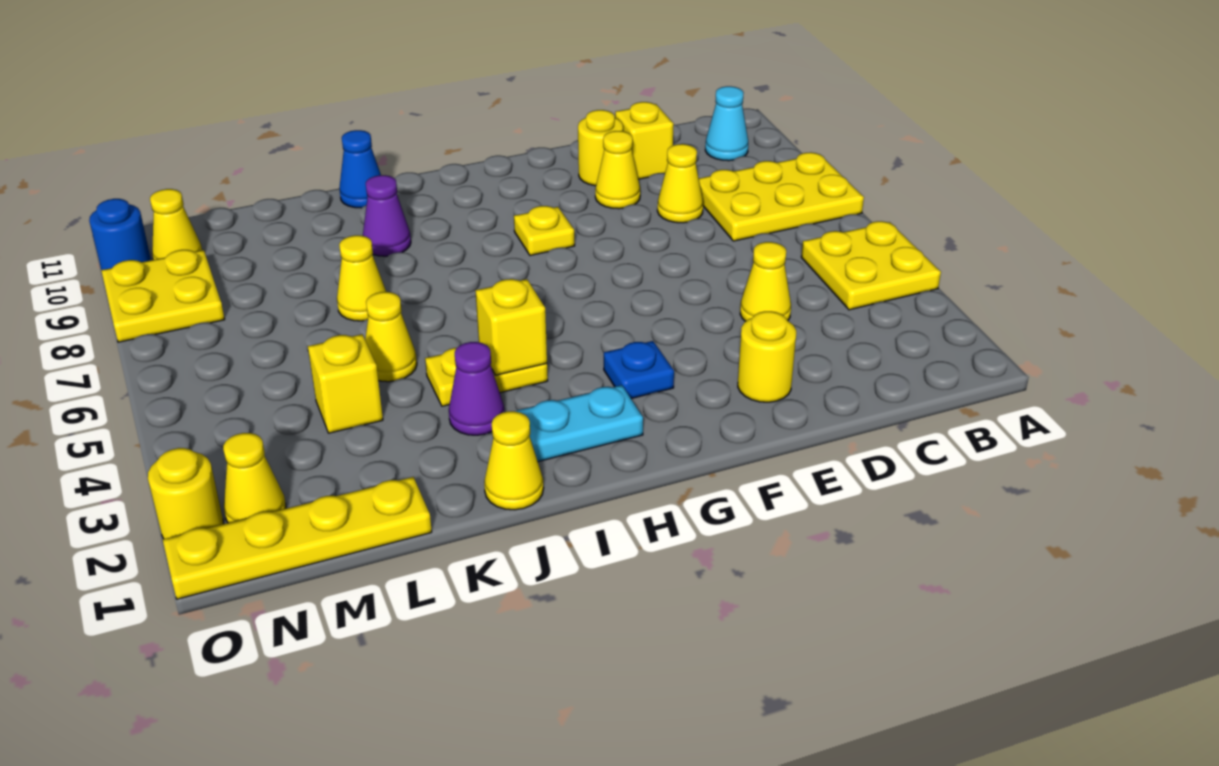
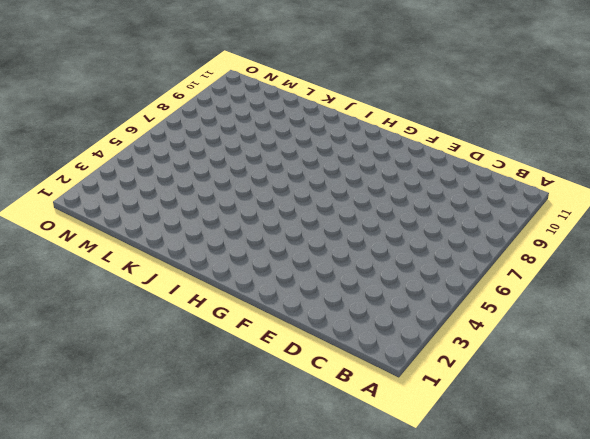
none -> yellow plate A4:B5 level 1
none -> yellow plate A7:C8 level 1
none -> cyan cone B10 level 1

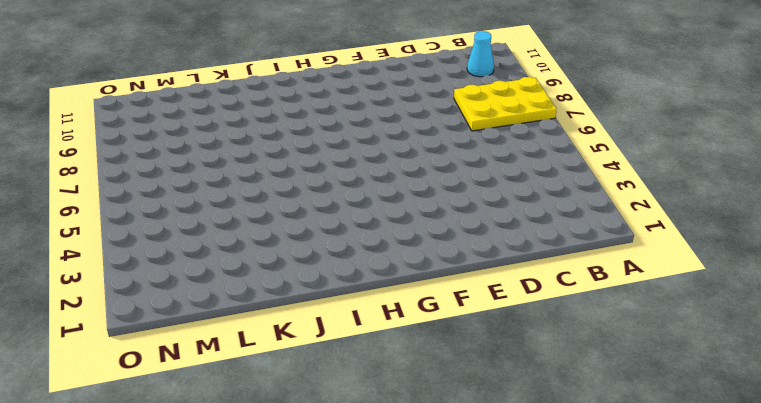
none -> yellow plate A4:B5 level 1
none -> yellow cone D4 level 1
none -> yellow cone D8 level 1

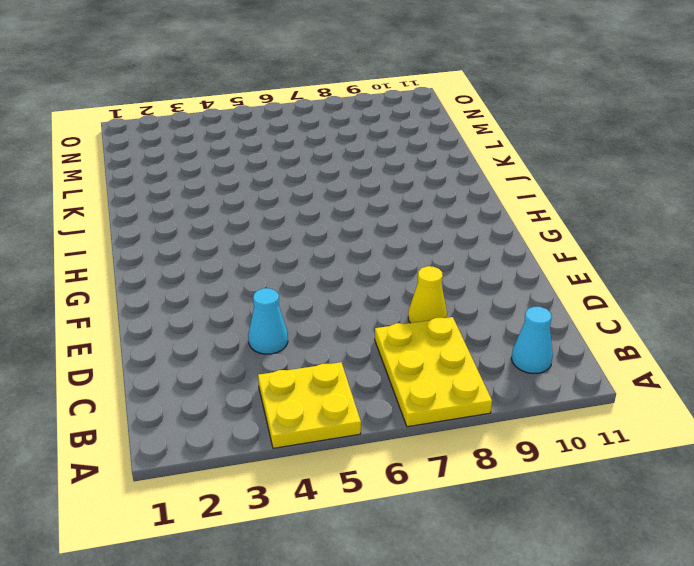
cyan cone D4 level 1 -> yellow cone D4 level 1
none -> yellow brick D10 level 1
none -> yellow round brick E2 level 1
none -> yellow cone E9 level 1

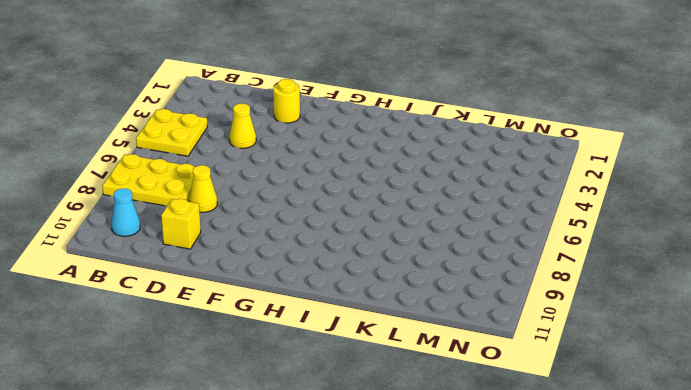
none -> yellow cone E9 level 1
none -> yellow round brick E10 level 1
none -> blue plate G3 level 1

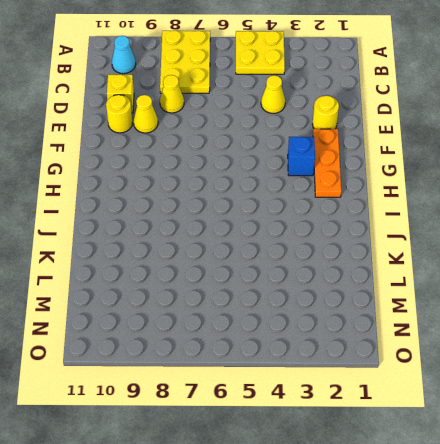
orange plate F2:H2 level 1 -> cyan plate H2:I2 level 1
blue brick G3 level 1 -> blue plate G3 level 1
none -> yellow plate G8 level 1
none -> yellow plate I4:J4 level 1
none -> yellow cone J1 level 1

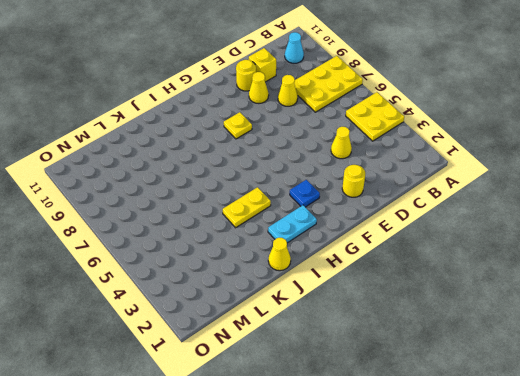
none -> purple cone J3 level 1
none -> purple cone J9 level 1
none -> blue cone J11 level 1

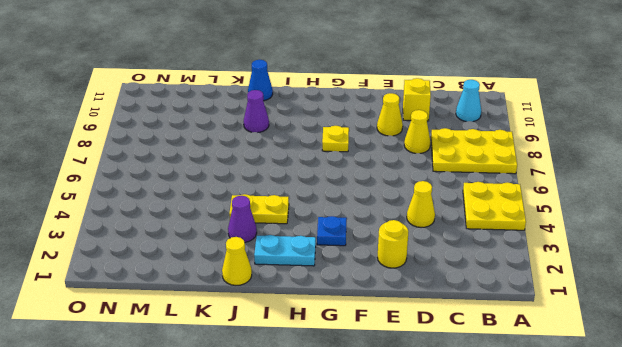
none -> yellow round brick E10 level 1
none -> yellow cone K5 level 1
none -> yellow cone K7 level 1

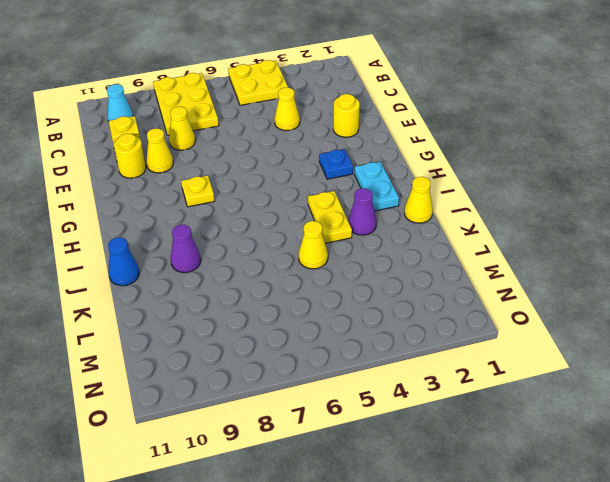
none -> yellow cone K7 level 1
none -> yellow plate L1:O1 level 1
none -> yellow brick L4 level 1

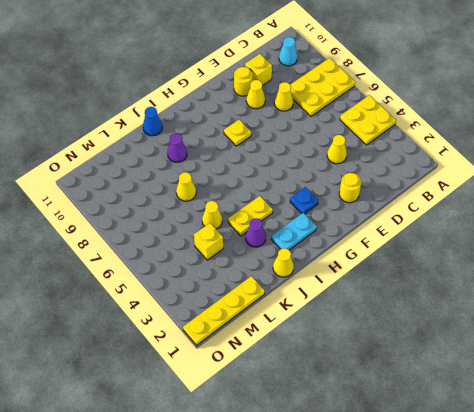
none -> yellow cone N2 level 1
none -> yellow plate N8:O9 level 1
none -> yellow cone N10 level 1

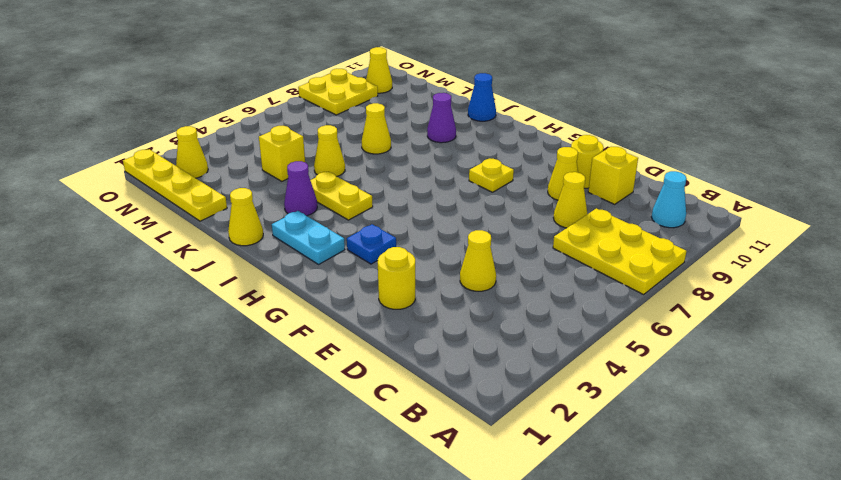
none -> yellow plate A4:B5 level 1
none -> yellow round brick O2 level 1
none -> blue round brick O10 level 1

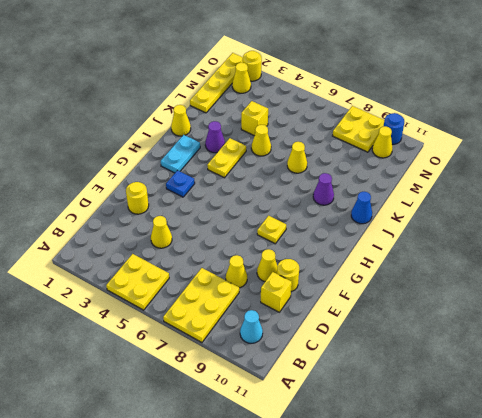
none -> yellow brick I4 level 2

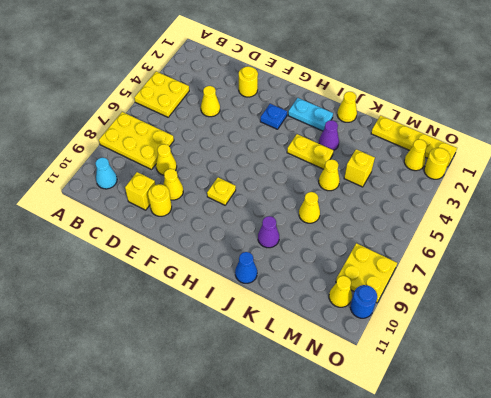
none -> yellow brick I4 level 2

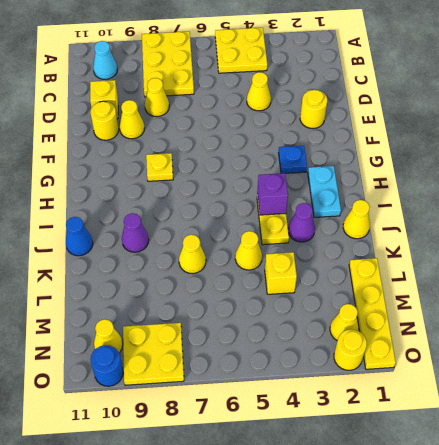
purple brick I4 level 2 -> yellow brick I4 level 2

